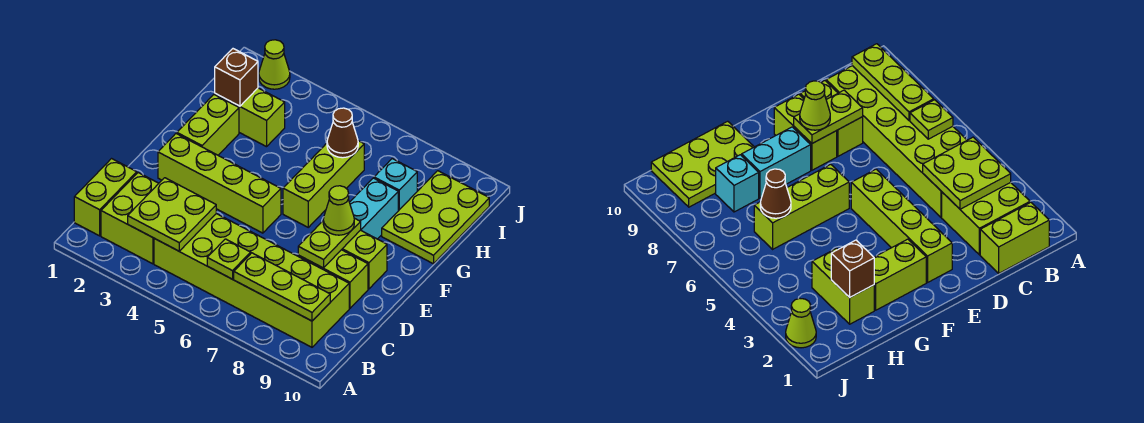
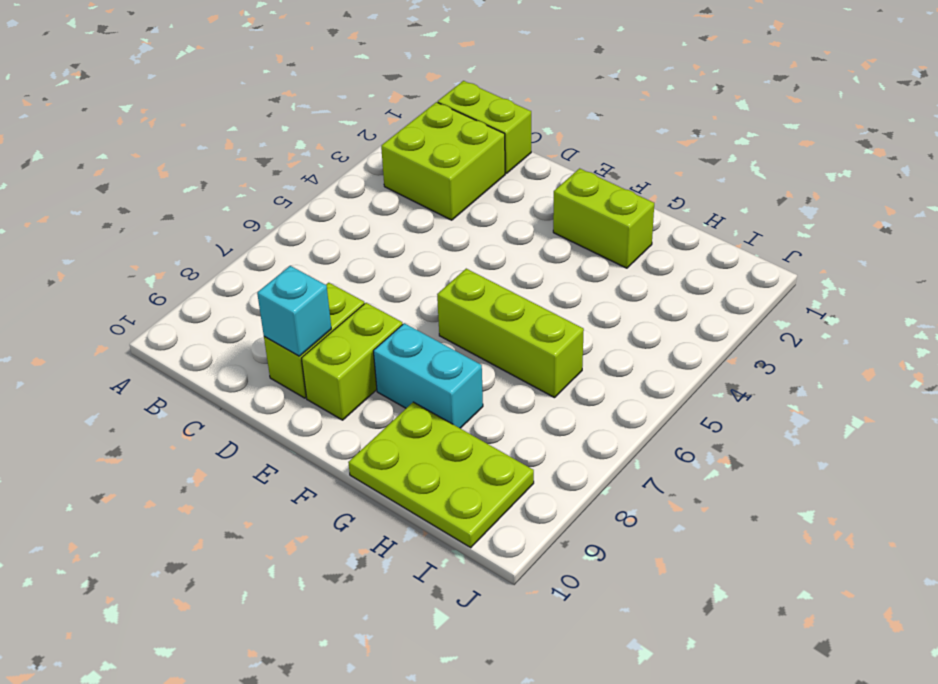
cyan brick D9 level 2 -> cyan brick H8 level 1
none -> lime brick B4:C9 level 1
none -> lime brick E2:E5 level 1
none -> lime brick H2:H3 level 1

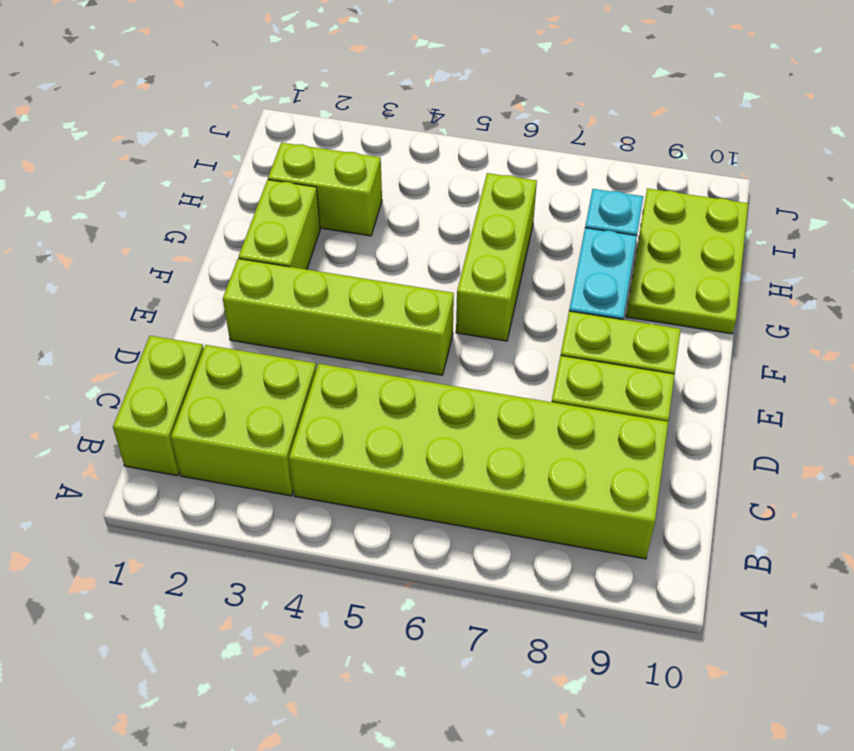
none -> lime cone J2 level 1
none -> lime plate B3:C4 level 2
none -> lime plate B6 level 2

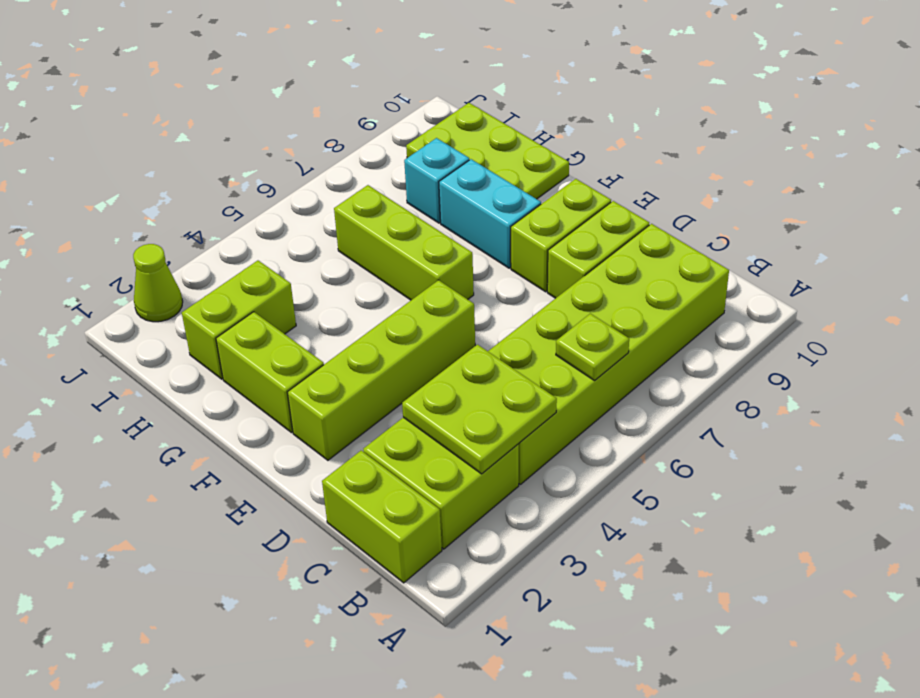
none -> lime plate B7:B9 level 2
none -> lime plate D8:E8 level 2
none -> brown brick H2 level 2

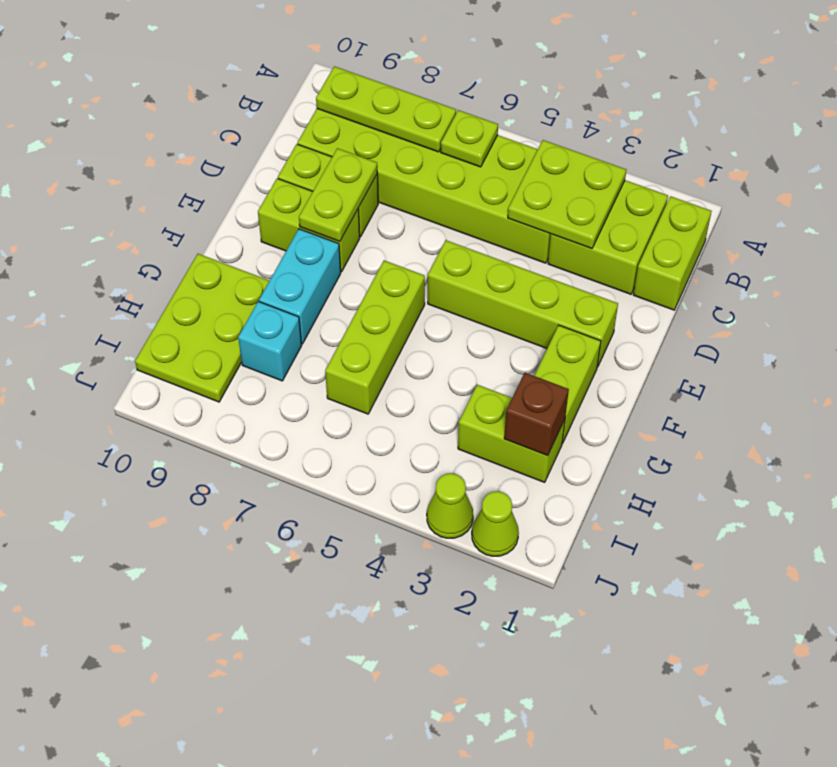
lime cone J3 level 1 -> lime cone E8 level 3
none -> brown cone H6 level 2

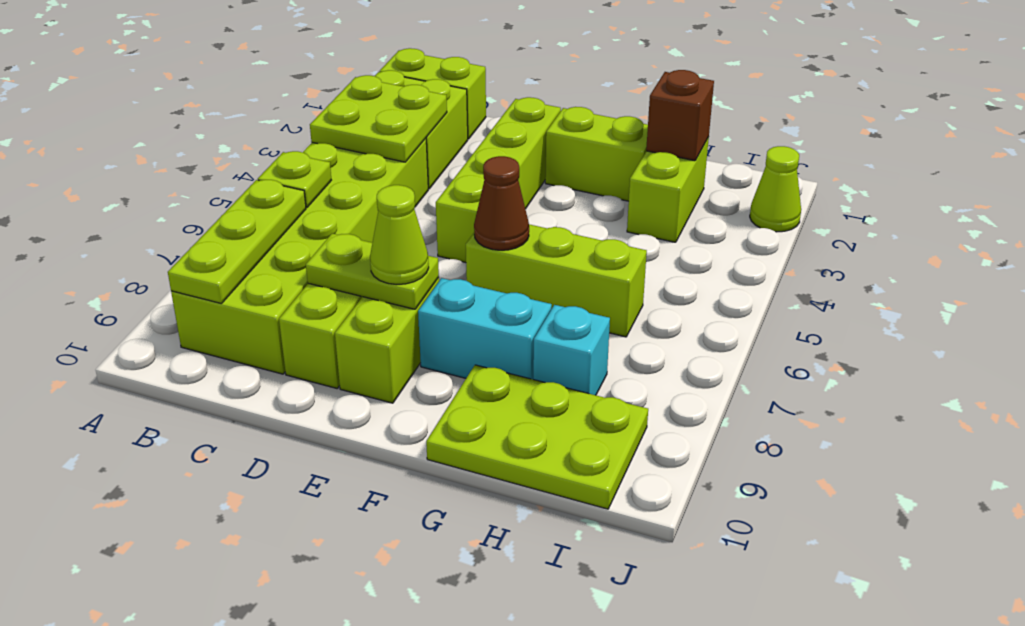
brown cone F6 level 2 -> brown cone H6 level 2

